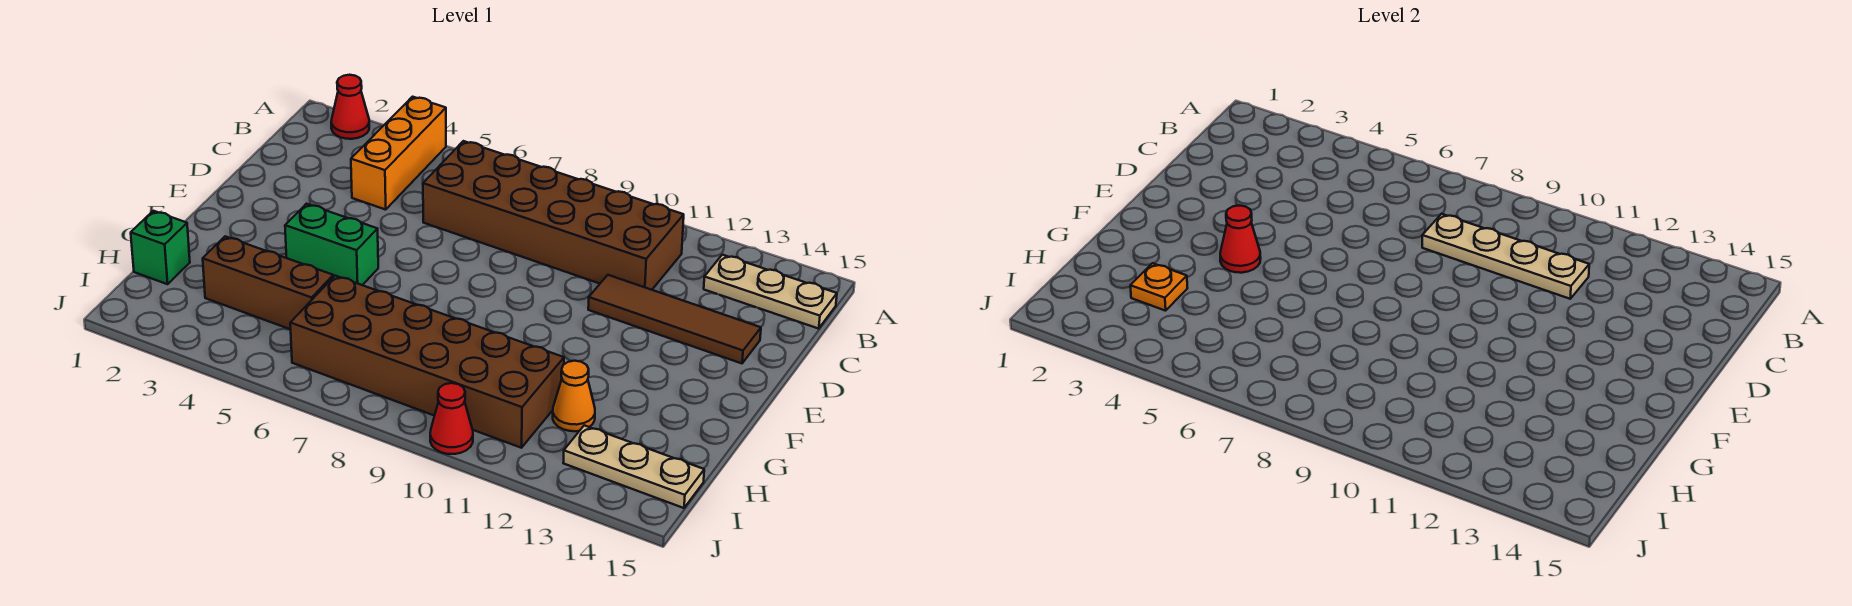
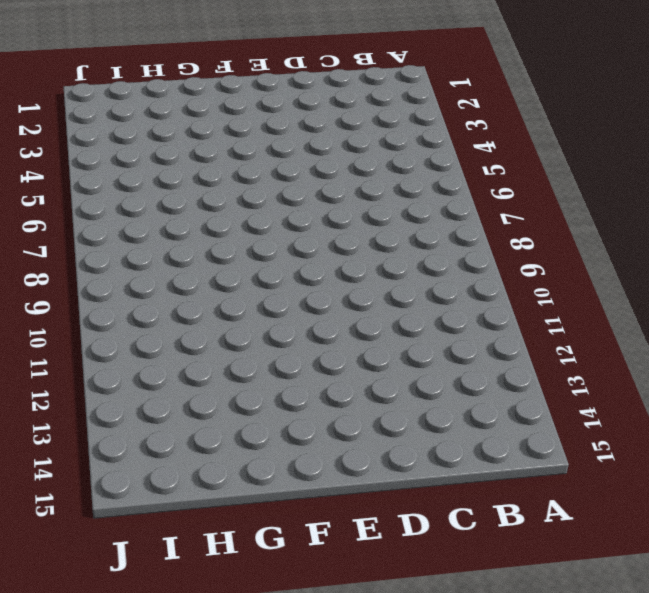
none -> red cone A2 level 1
none -> orange brick A4:C4 level 1
none -> brown brick B6:C11 level 1

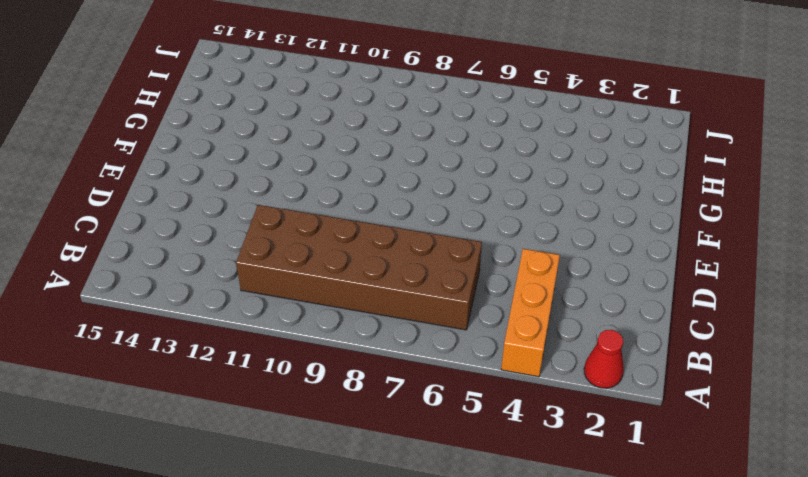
none -> tan plate B13:B15 level 1
none -> brown tile D11:D14 level 1
none -> green brick F4:F5 level 1

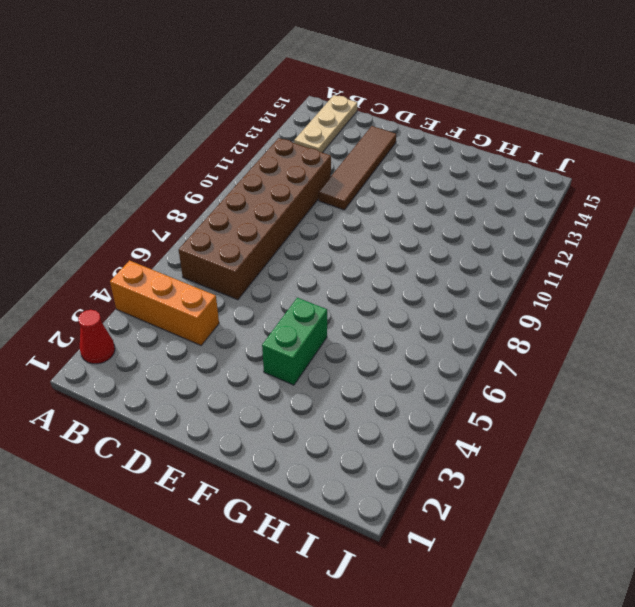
none -> green brick H1 level 1
none -> brown brick H3:H5 level 1
none -> brown brick H6:I11 level 1

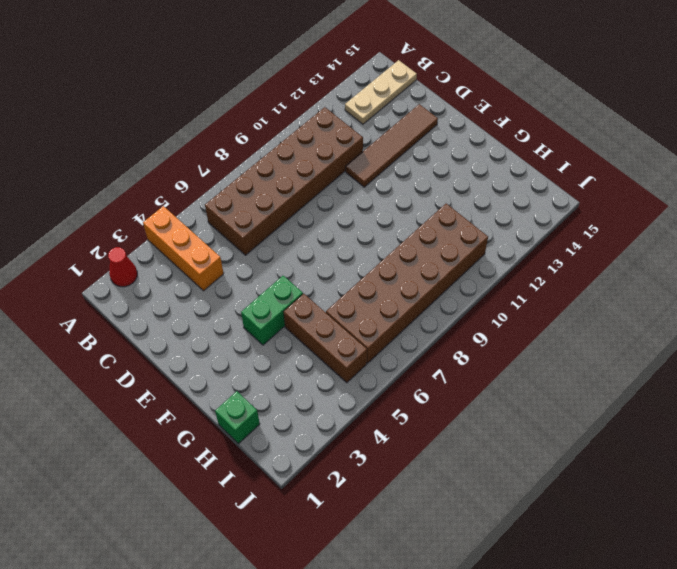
brown brick G5:I5 level 1 -> brown brick H3:H5 level 1
none -> orange cone H12 level 1
none -> tan plate I13:I15 level 1
none -> red cone J10 level 1

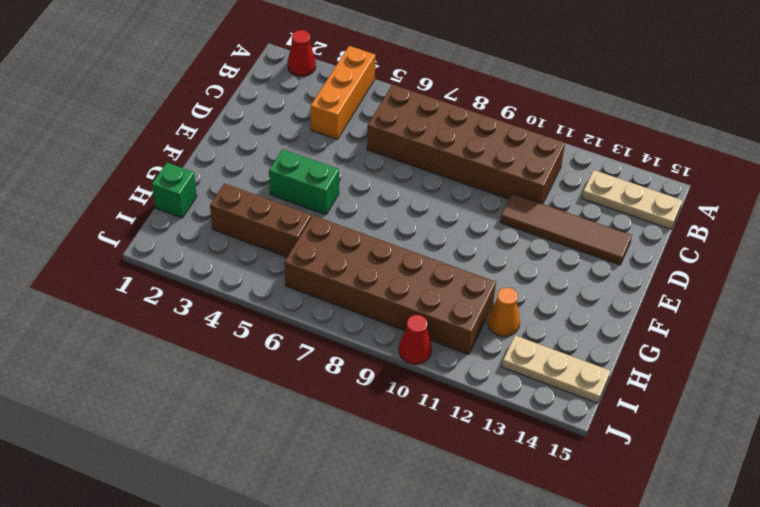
none -> tan plate C8:C11 level 2
none -> red cone F4 level 2
none -> orange plate H3 level 2

